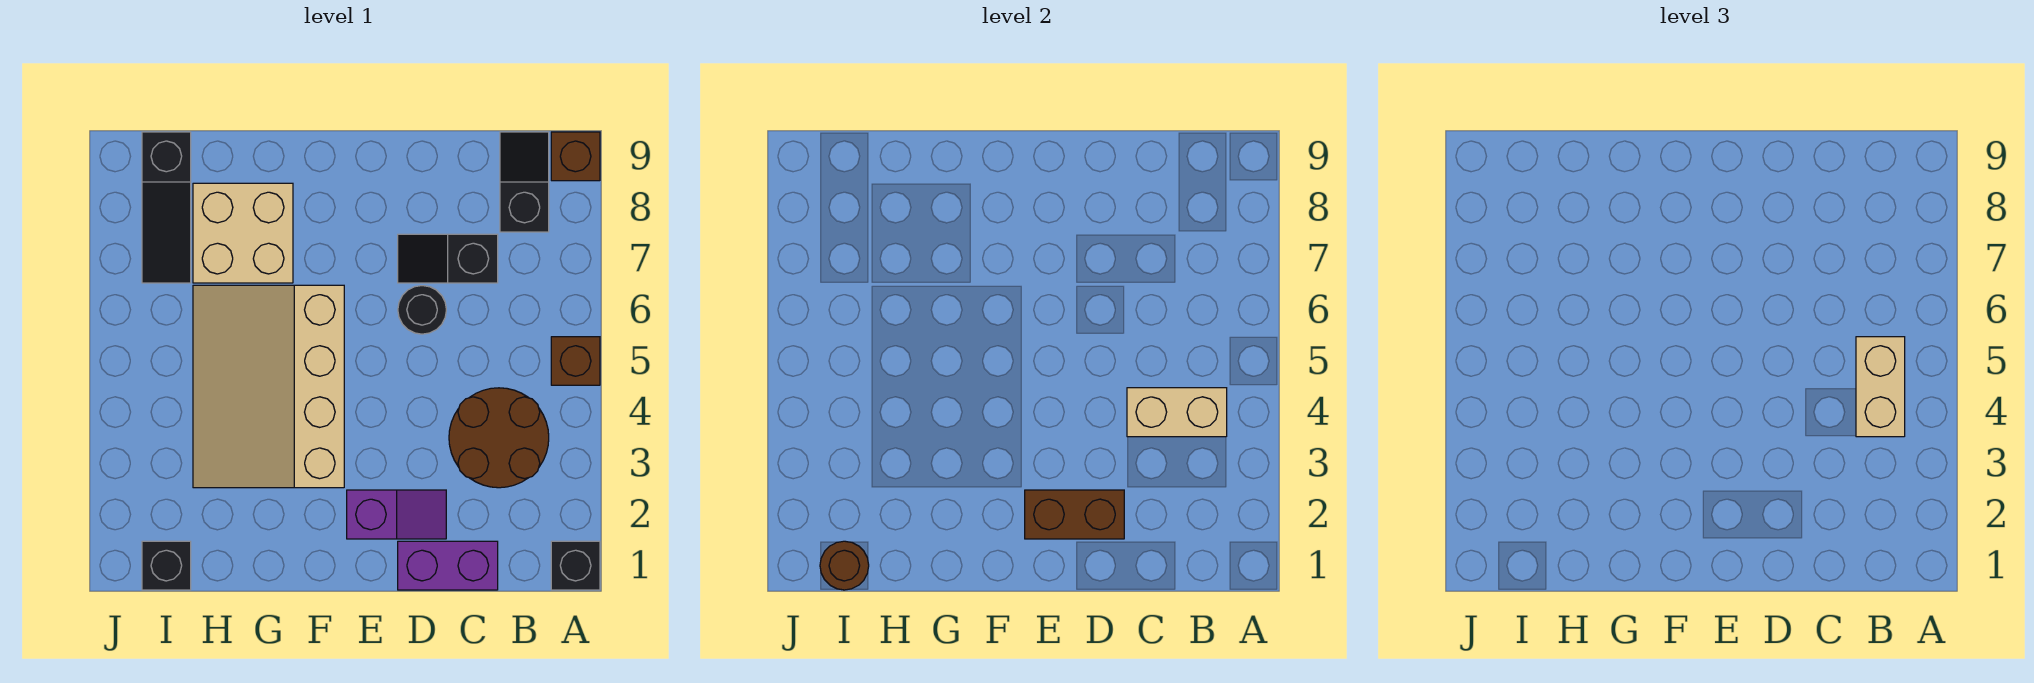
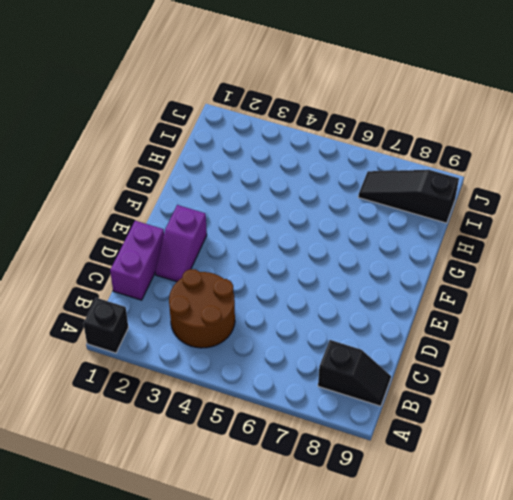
none -> brown brick A5 level 1
none -> brown brick A9 level 1
none -> black slope C7:D7 level 1 top C

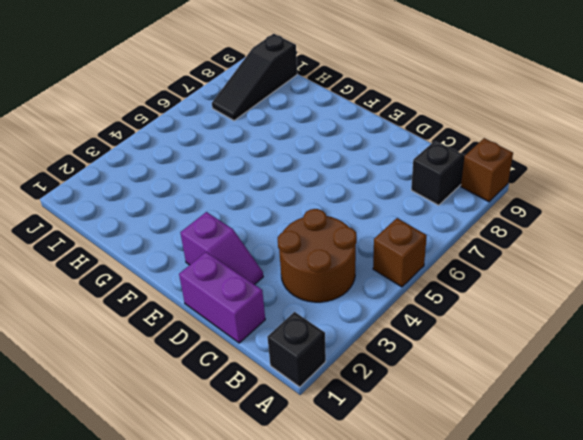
none -> black slope C7:D7 level 1 top C
none -> black round brick D6 level 1
none -> tan slope F3:H6 level 1 top F

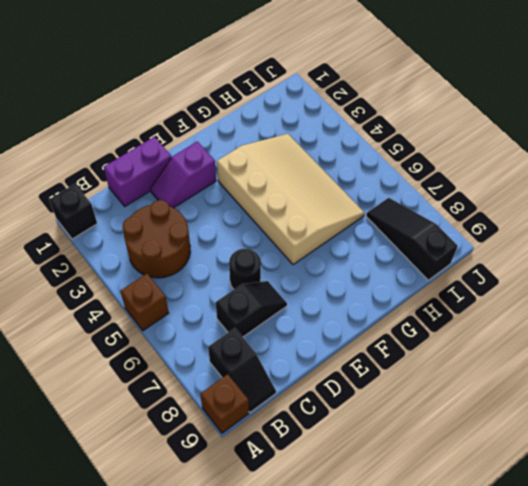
none -> tan brick G7:H8 level 1
none -> black brick I1 level 1
none -> tan brick B4:C4 level 2

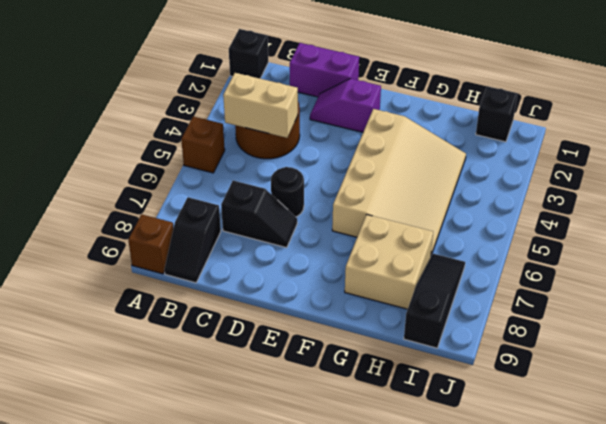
none -> brown brick D2:E2 level 2
none -> brown round brick I1 level 2
none -> tan brick B4:B5 level 3

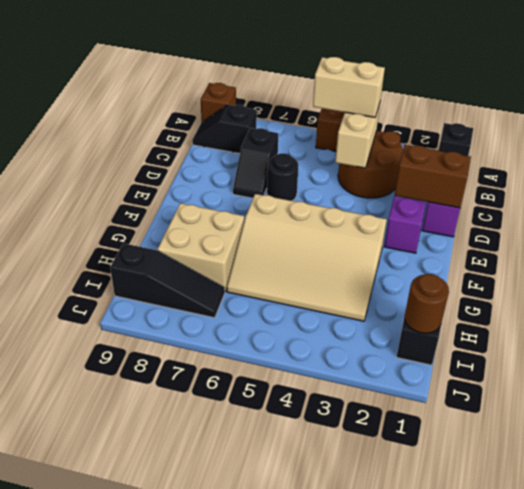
brown brick D1:D2 level 2 -> brown brick D2:E2 level 2

